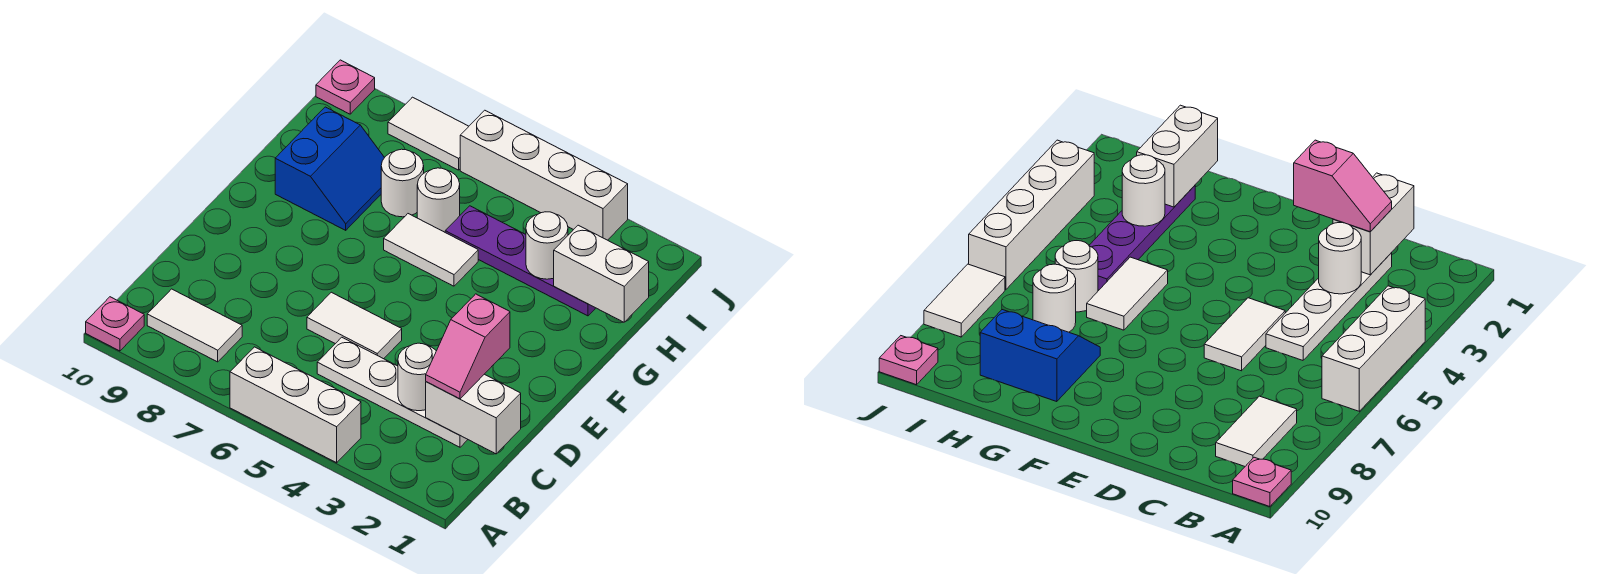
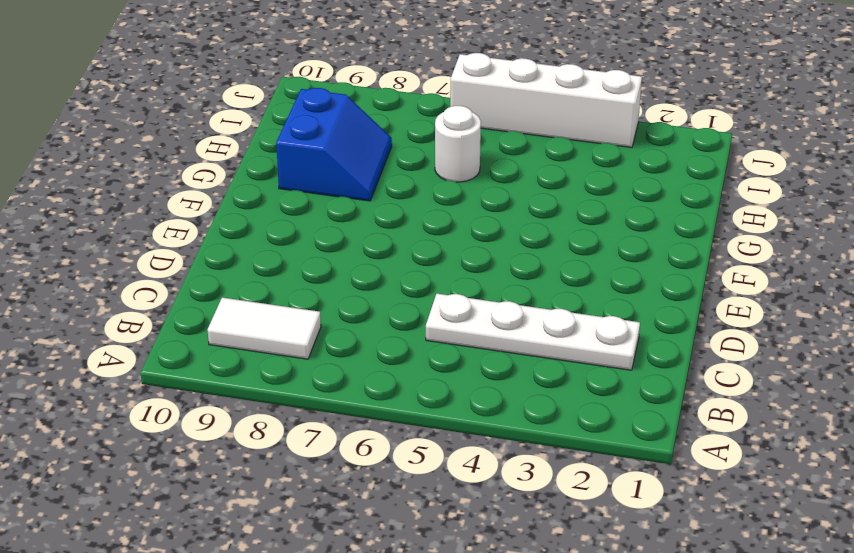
none -> white brick A4:A6 level 1
none -> pink plate A10 level 1
none -> white tile D5:D6 level 1

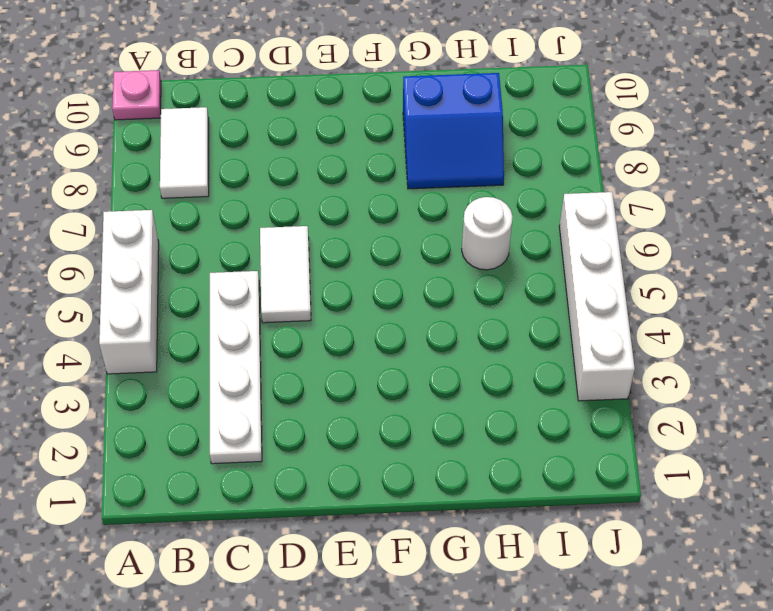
none -> white tile G5:G6 level 1
none -> purple plate H2:H5 level 1
none -> white round brick H7 level 1

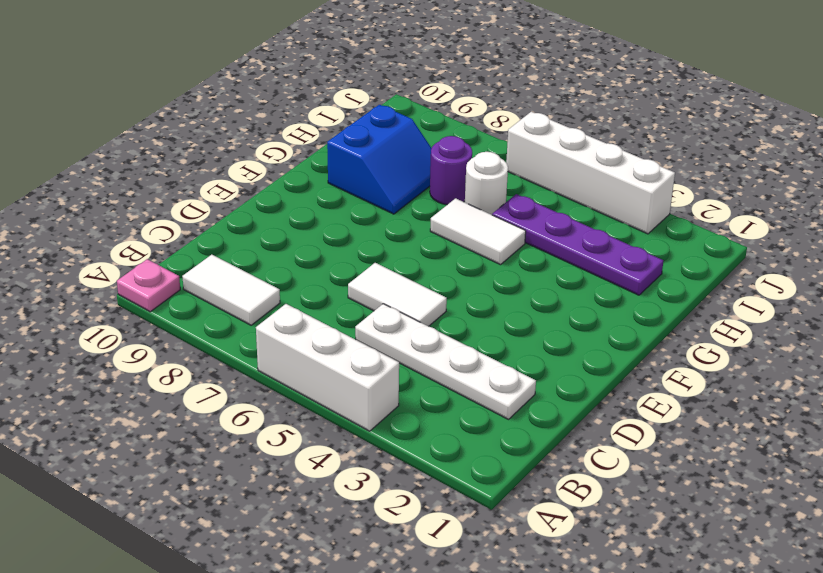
purple round brick H7 level 1 -> white round brick H7 level 1
none -> white tile J7:J8 level 1
none -> pink plate J10 level 1
none -> white brick C1:C2 level 2

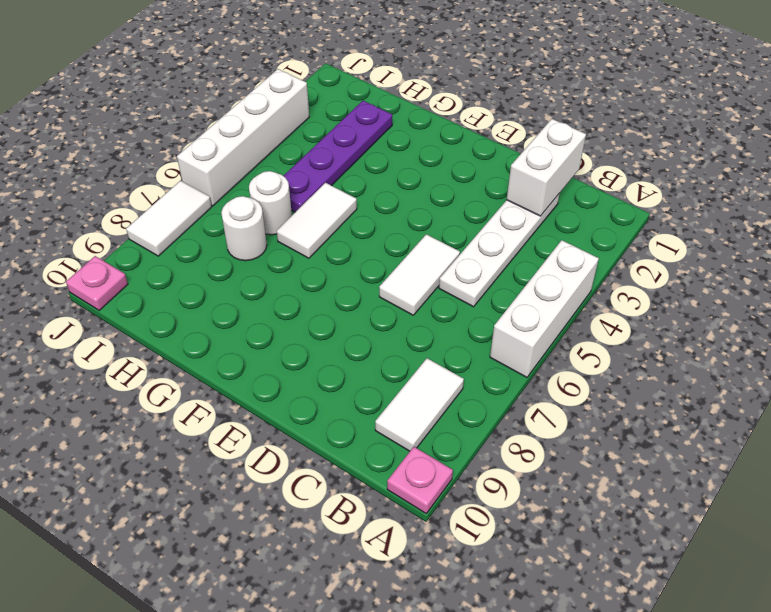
none -> blue slope G8:H9 level 1 top 9
none -> white round brick C3 level 2
none -> white brick H1:H2 level 2

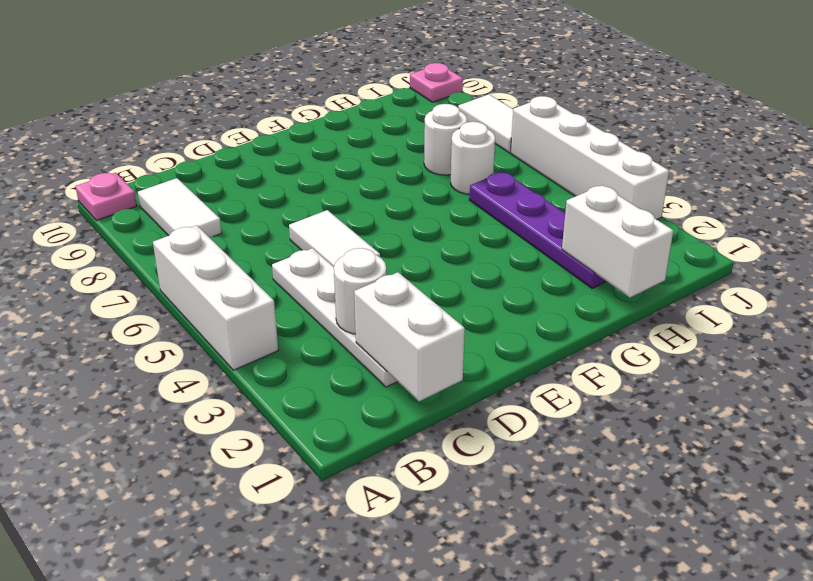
none -> white tile G5:G6 level 1
none -> blue slope G8:H9 level 1 top 9
none -> white round brick H3 level 2

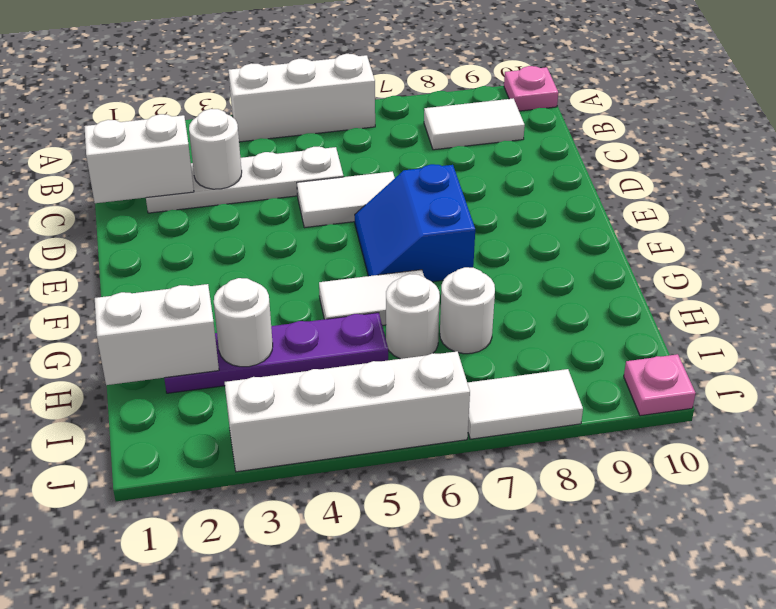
blue slope E6:F7 level 1 top 7 -> blue slope G8:H9 level 1 top 9
none -> pink slope C2:D2 level 3 top D

